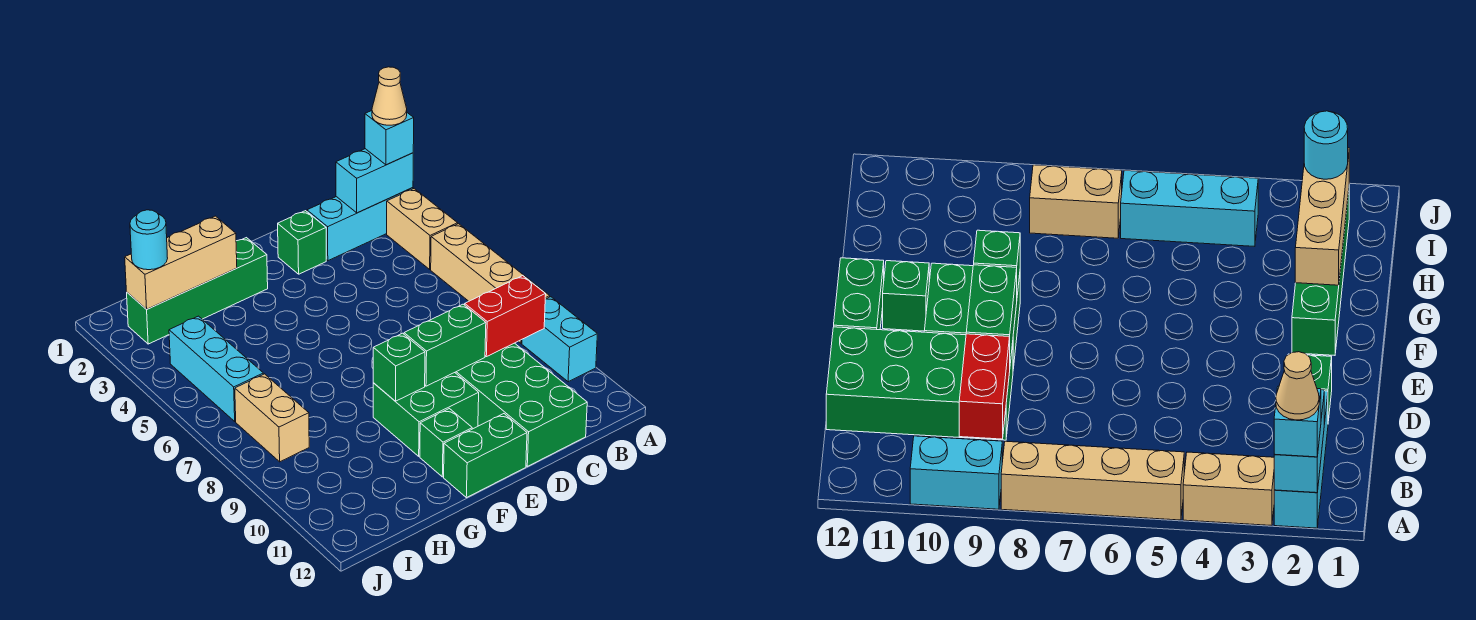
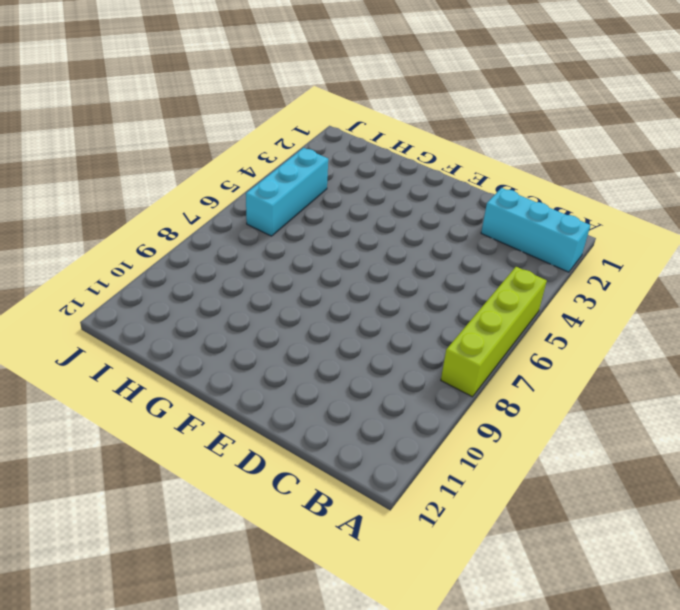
lime brick A5:A8 level 1 -> tan brick A5:A8 level 1
none -> tan brick A3:A4 level 1
none -> cyan brick A9:A10 level 1
none -> green brick C9:D12 level 1

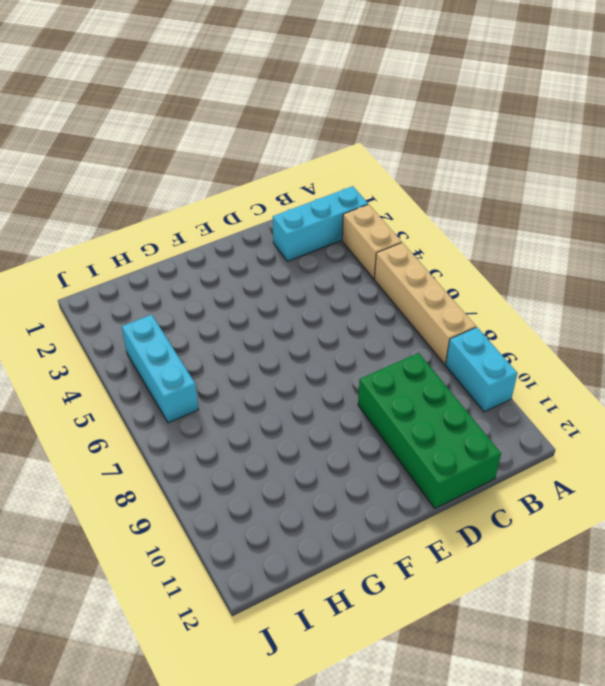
none -> green brick D2 level 1
none -> green brick E9:F10 level 1
none -> green brick E12:F12 level 1

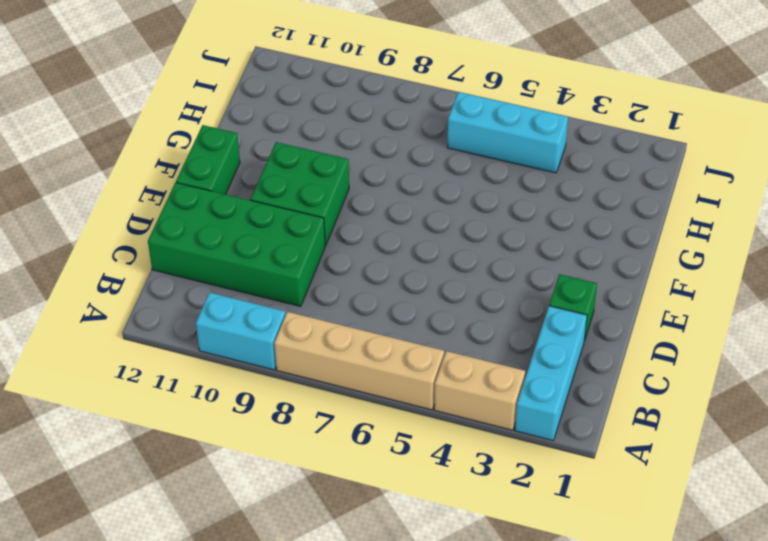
none -> green brick F2:I2 level 1
none -> green brick F11 level 1
none -> tan brick I7:I8 level 1

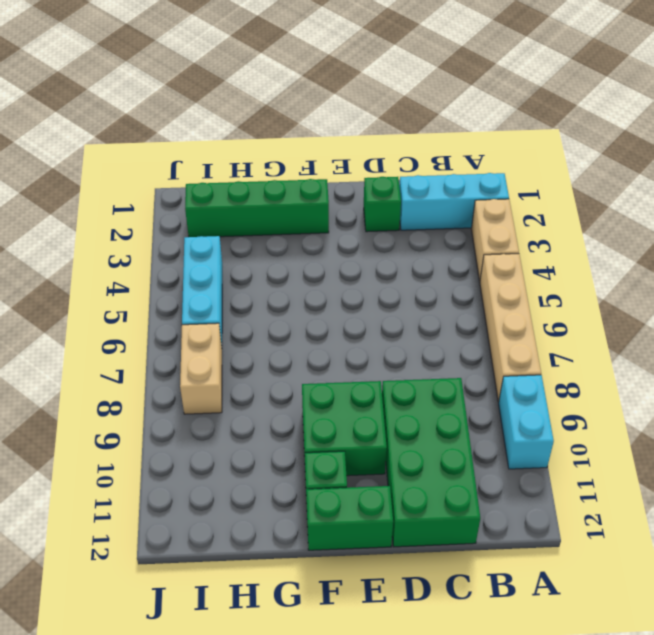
none -> cyan brick A2:B2 level 2
none -> red brick B9:C9 level 2
none -> green brick D9:E9 level 2

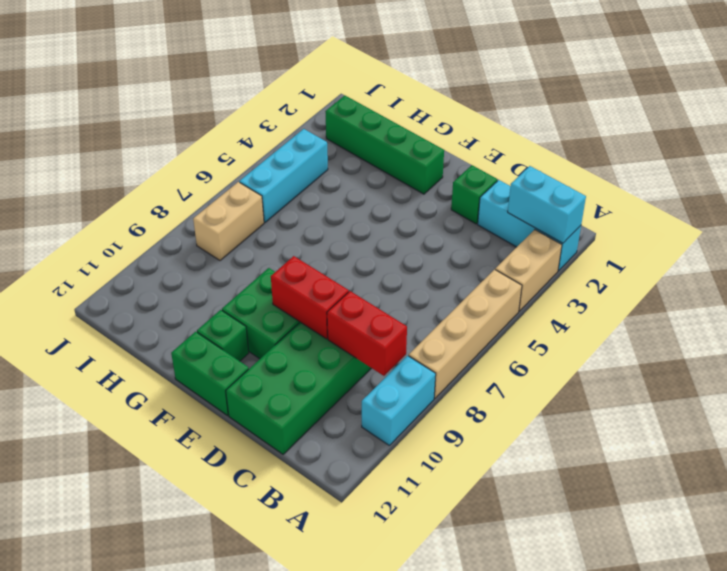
red brick D9:E9 level 2 -> green brick D9:E9 level 2
none -> green brick F9 level 2
none -> tan brick G2:I2 level 2
none -> cyan brick A2 level 3

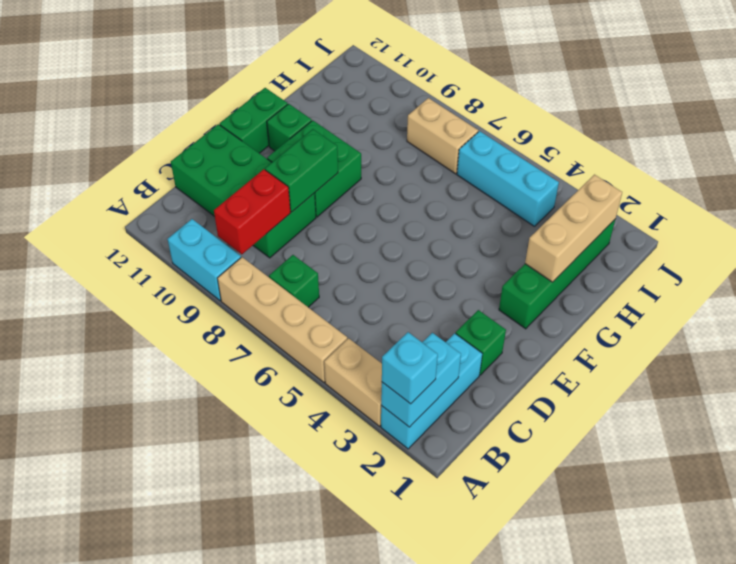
green brick B7 level 1 -> green brick F9 level 2
none -> cyan round brick I2 level 3
none -> tan cone A2 level 4

